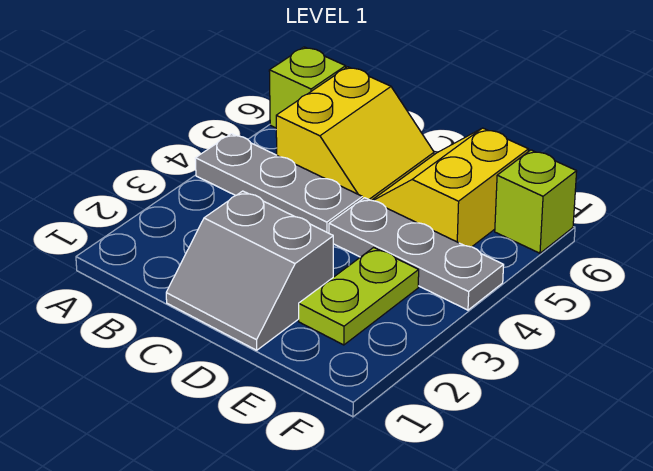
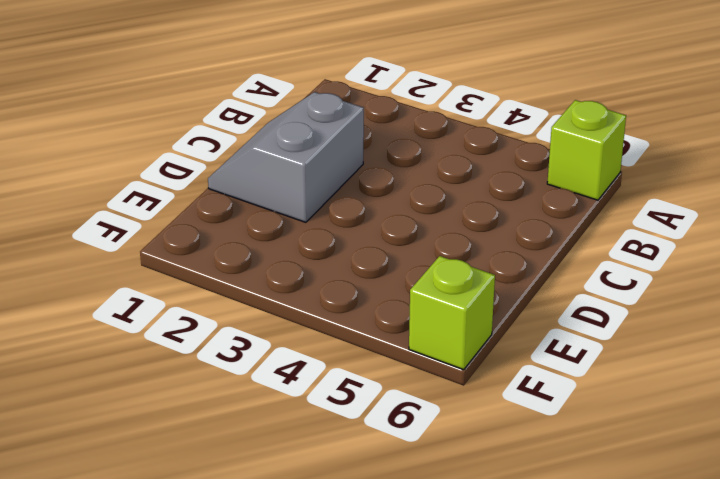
none -> grey plate A4:C4 level 1
none -> yellow slope B5:C6 level 1 top B

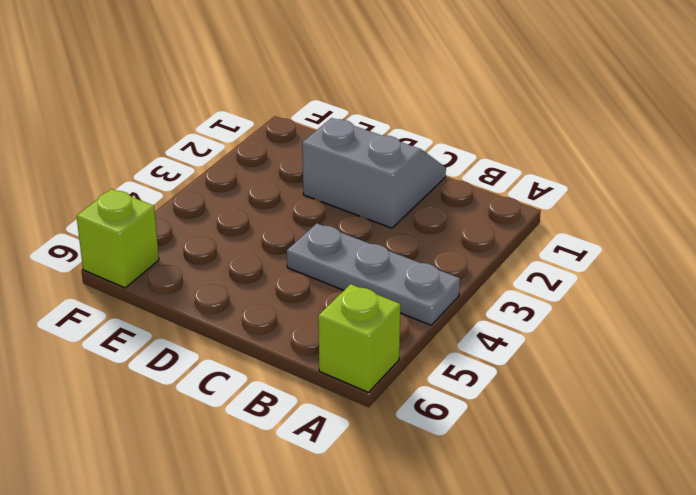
none -> yellow slope B5:C6 level 1 top B
none -> grey plate D4:F4 level 1

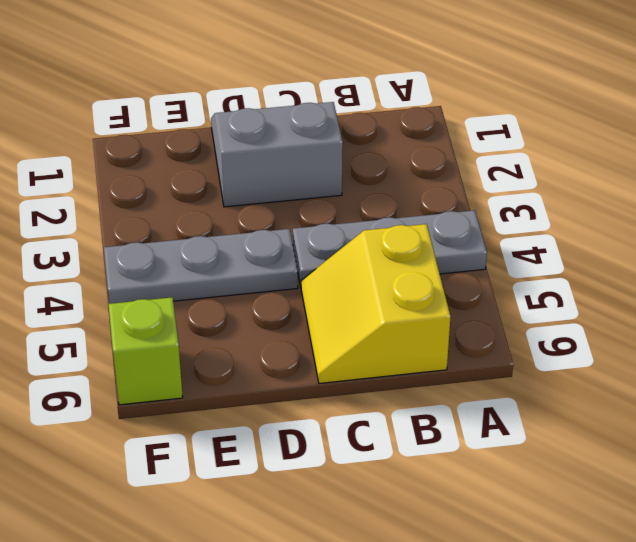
none -> lime brick A6 level 1
none -> yellow slope D5:E6 level 1 top E

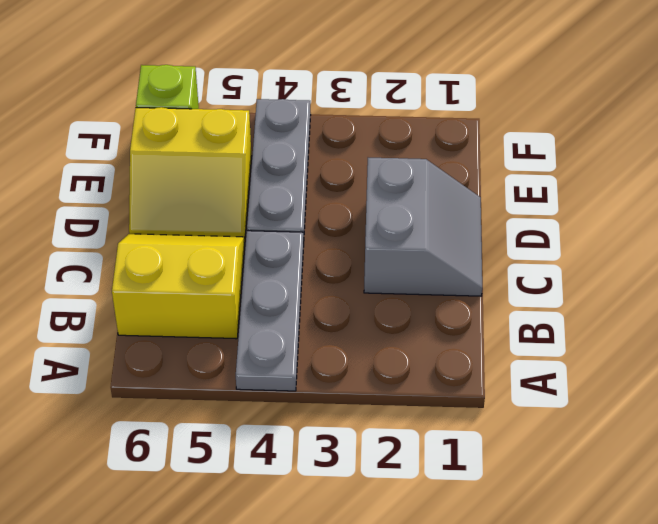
none -> lime brick A6 level 1
none -> lime plate E2:E3 level 1

